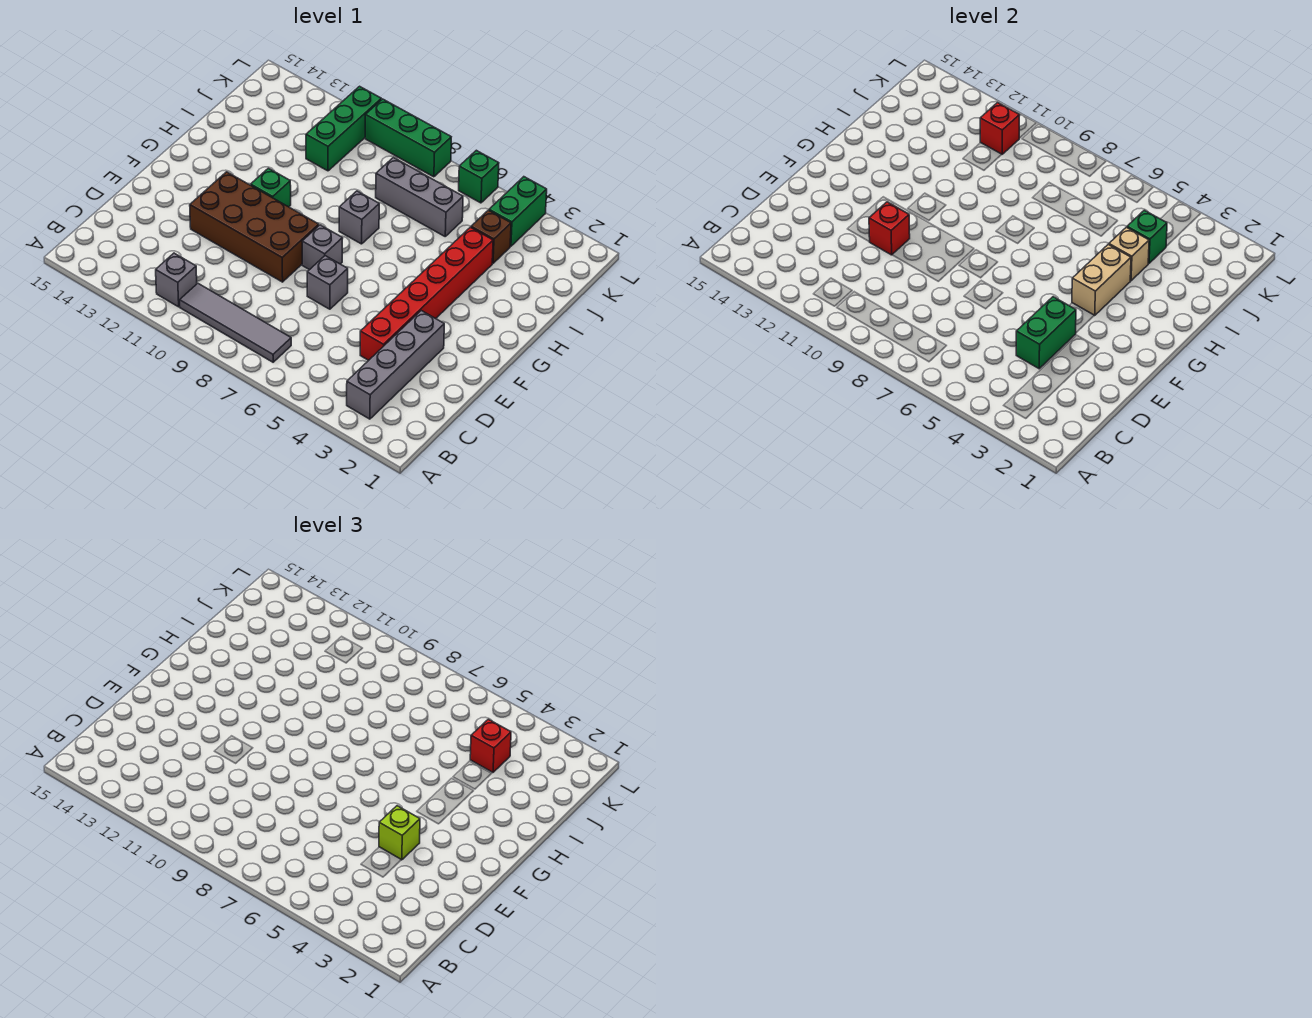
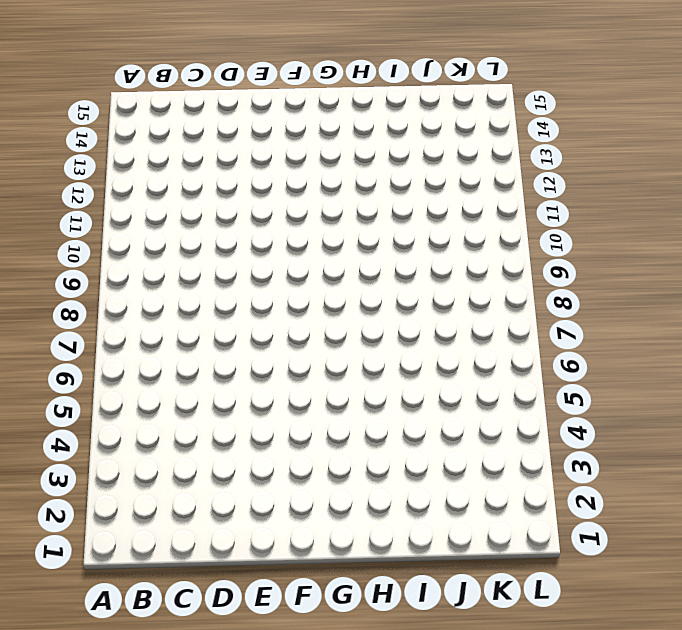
none -> grey brick B3:E3 level 1
none -> grey tile B7:B10 level 1
none -> grey brick B11 level 1

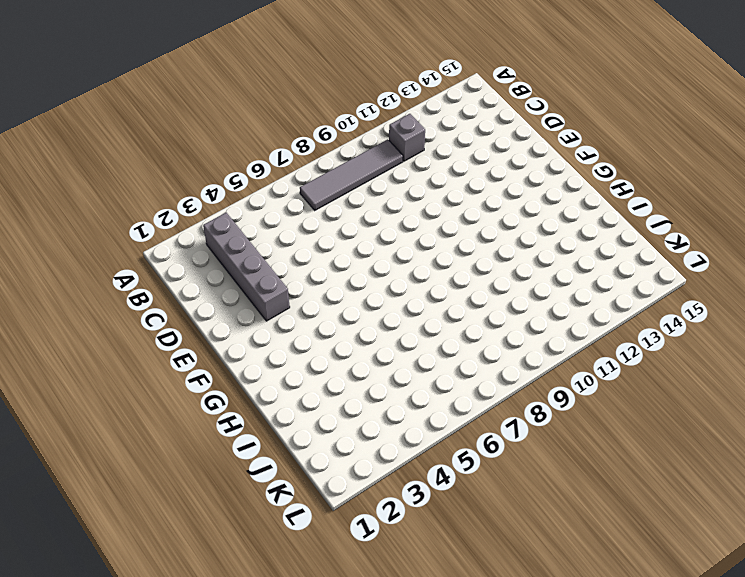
none -> red brick D4:I4 level 1
none -> grey brick E7 level 1
none -> brown brick E9:F12 level 1

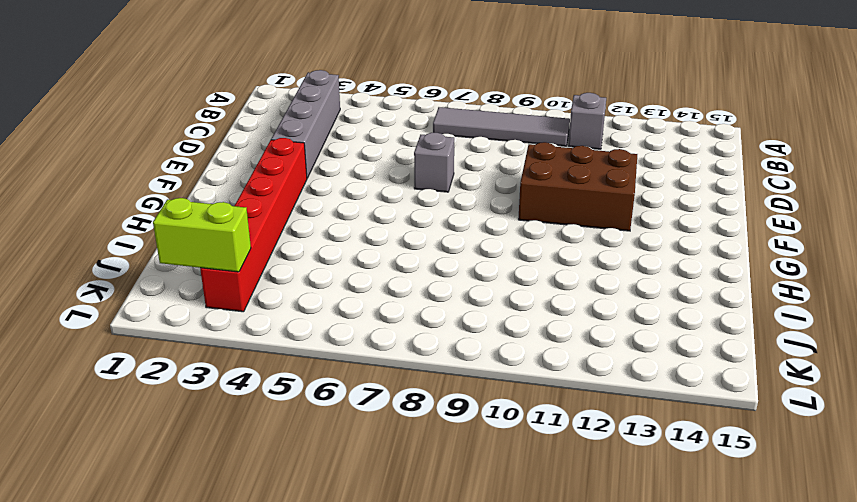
brown brick E10:F12 level 1 -> brown brick E9:F12 level 1
red brick F3:K3 level 1 -> red brick D4:I4 level 1
lime brick K2:K3 level 2 -> none
none -> grey brick F8 level 1
none -> green brick G11 level 1
none -> grey brick H8 level 1

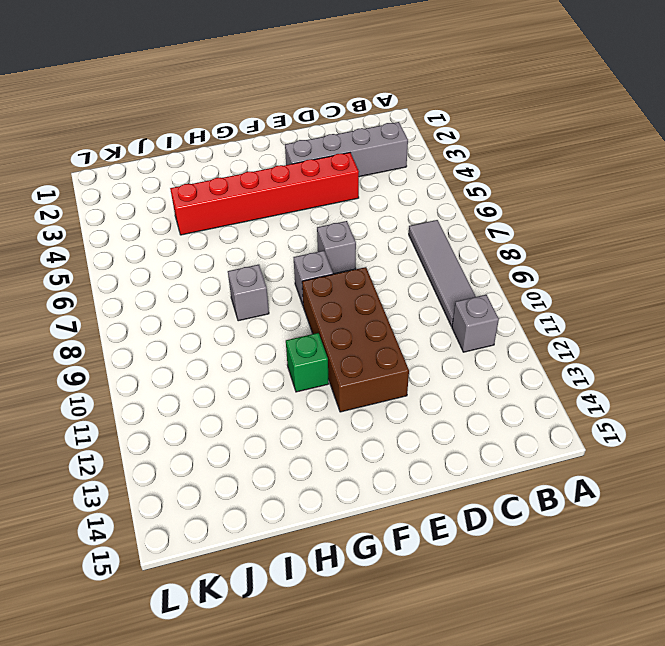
none -> brown brick J4 level 1
none -> grey brick J6:J8 level 1
none -> green brick J11:L11 level 1

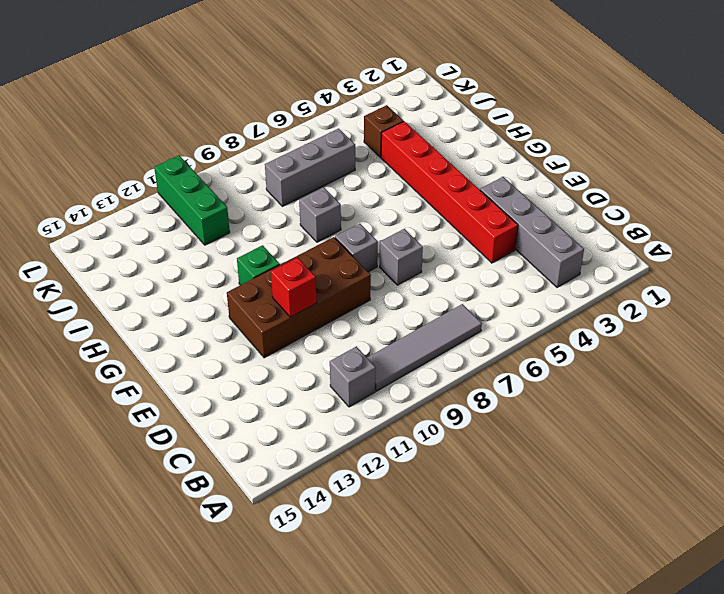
none -> green brick K4:L4 level 1
none -> green brick L6 level 1
none -> green brick L8:L10 level 1

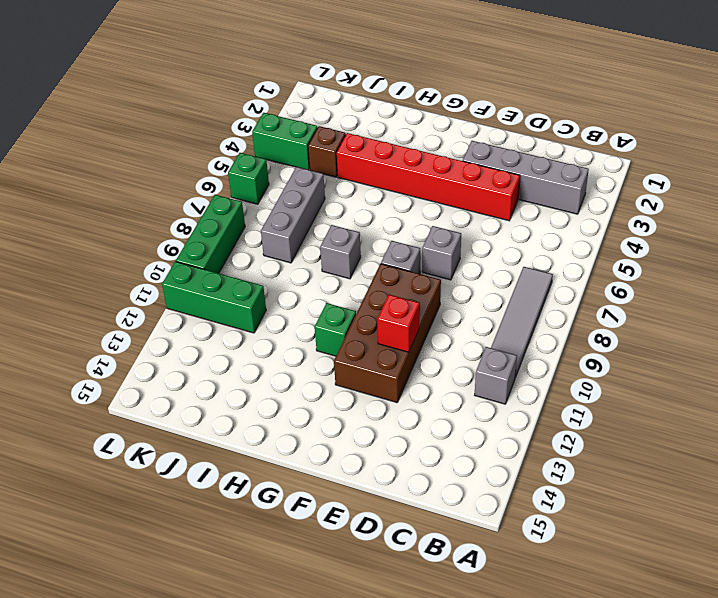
none -> green brick D4:E4 level 2
none -> tan brick G4:H4 level 2
none -> tan brick I4 level 2

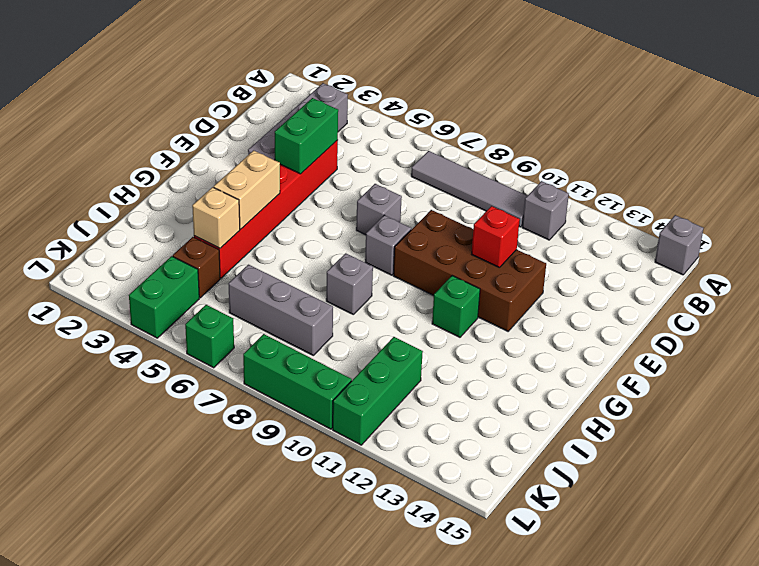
grey brick A15 level 1 -> none
none -> green brick J4 level 2
none -> red brick K11 level 2
none -> lime brick E4 level 3

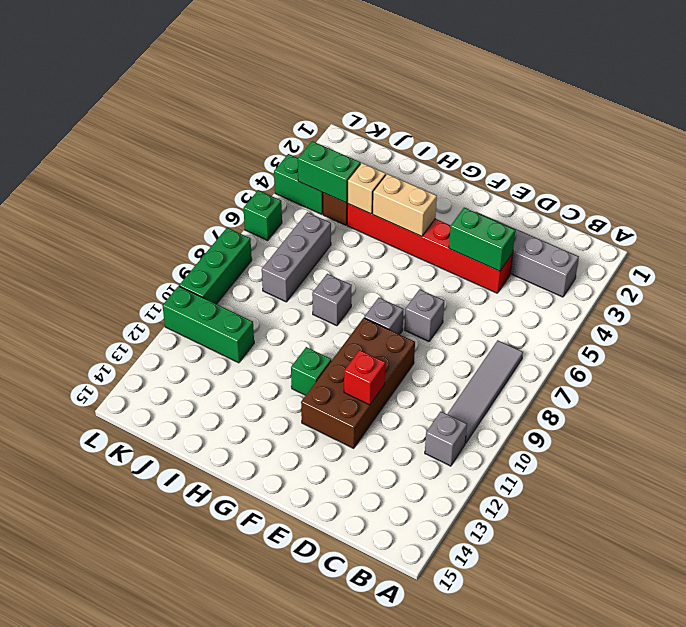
green brick J4:K4 level 2 -> green brick J4 level 2
none -> red brick K11 level 2
none -> lime brick E4 level 3
none -> red brick J4 level 3

